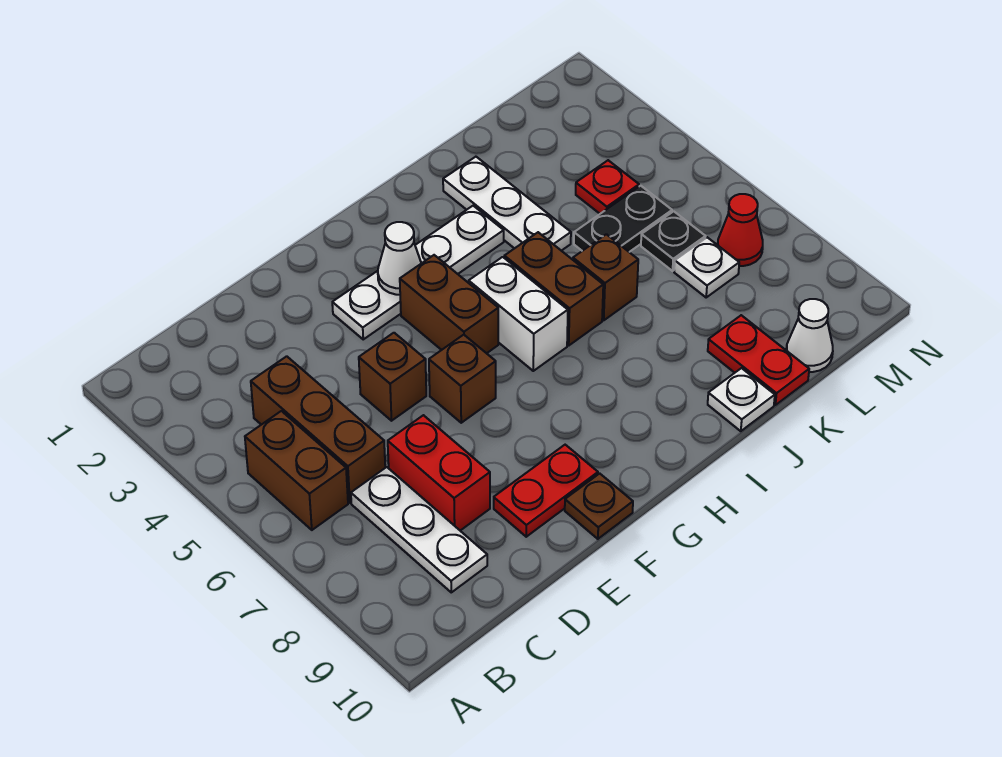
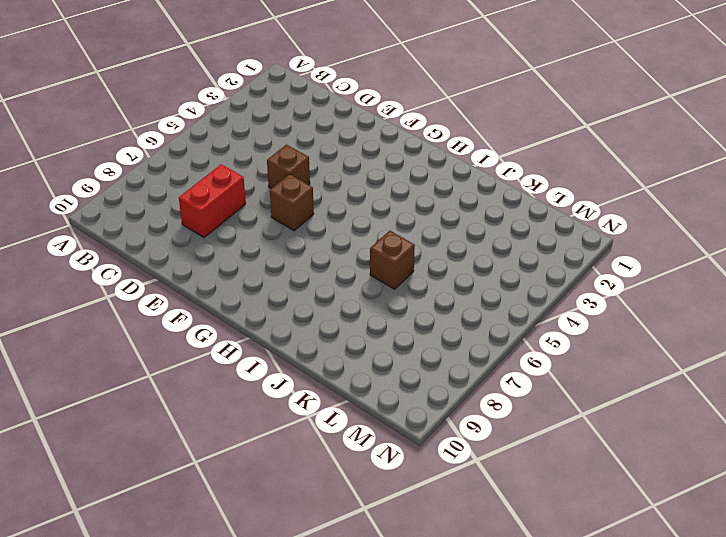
none -> brown brick B5:B6 level 1
none -> brown brick C4:C6 level 1
none -> white plate C7:C9 level 1

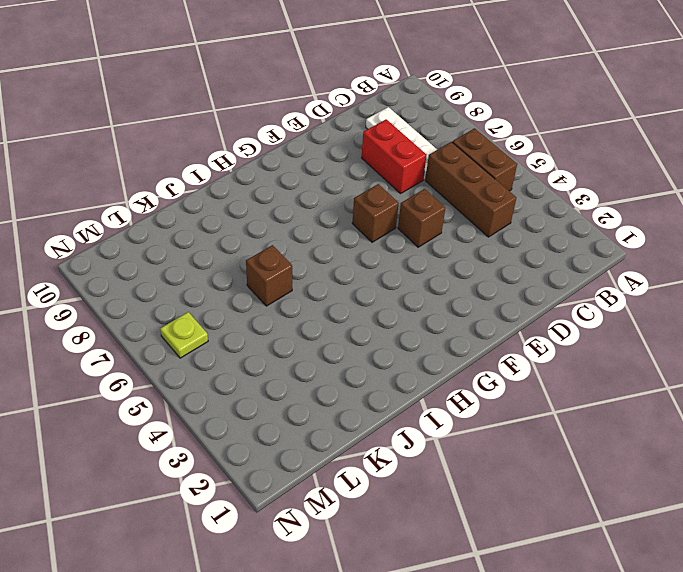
lime plate M6 level 1 -> none
none -> red plate E9:F9 level 1
none -> white plate F3:I3 level 1
none -> brown plate F10 level 1

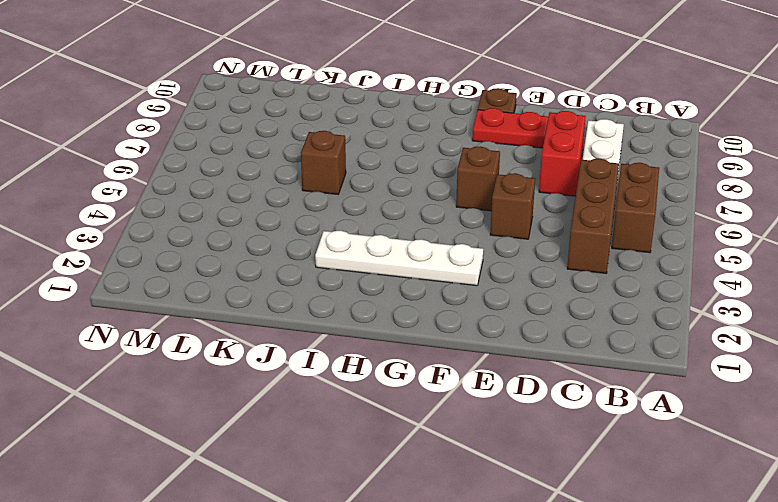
none -> brown brick G4:G5 level 1
none -> white brick H5:H6 level 1
none -> brown brick I5:I6 level 1

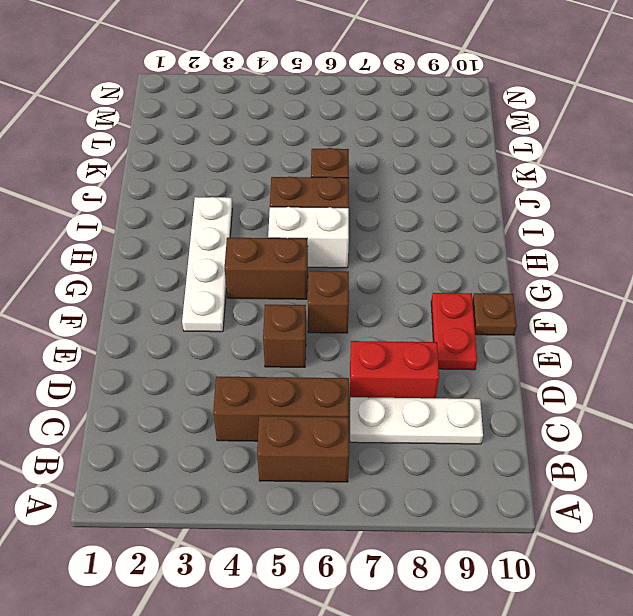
none -> white plate J2:J4 level 1
none -> white plate J10 level 1
none -> black plate K5:L5 level 1

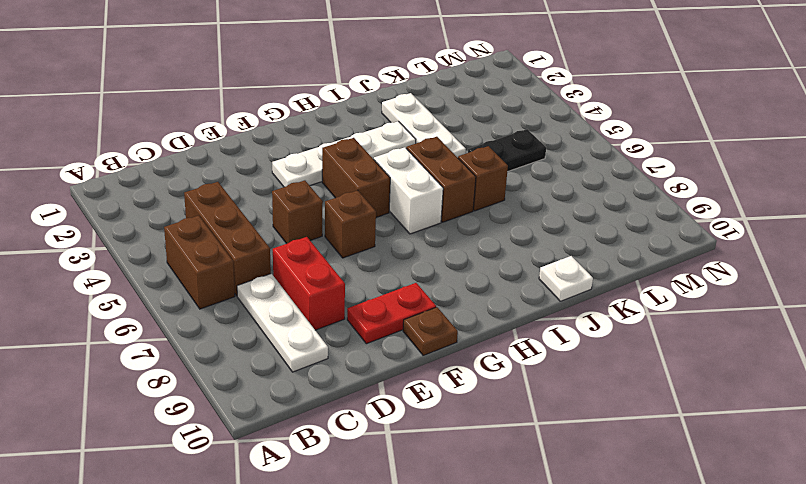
none -> red plate K9:K10 level 1
none -> red plate L4 level 1
none -> black plate L6 level 1

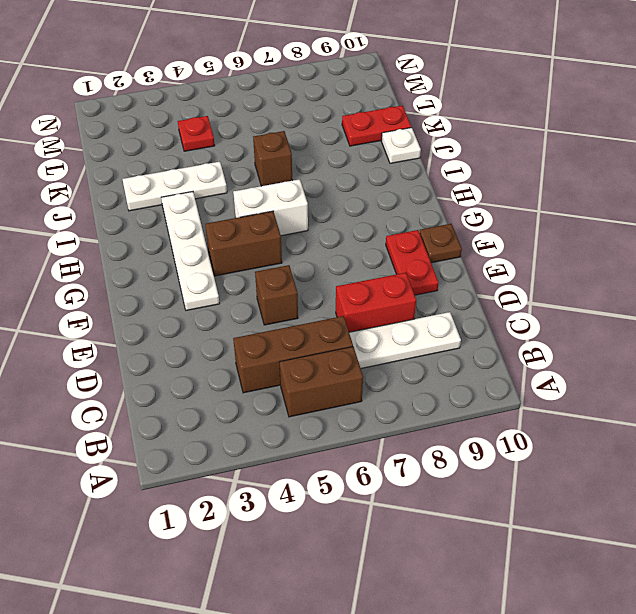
none -> brown brick F6 level 1
none -> brown brick I5:I6 level 1
none -> black plate K5:L5 level 1

